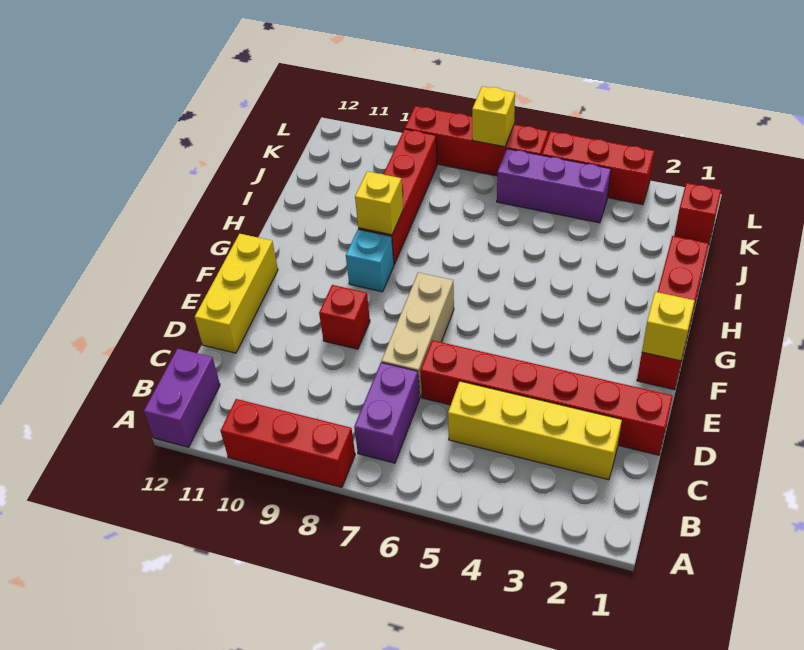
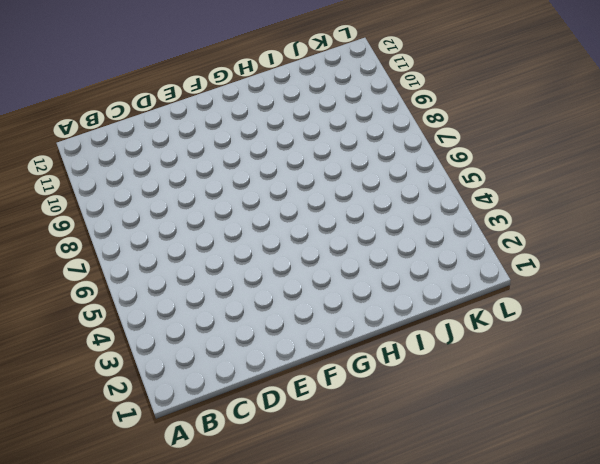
none -> red brick A8:A10 level 1
none -> purple brick A12:B12 level 1
none -> purple brick B7:C7 level 1

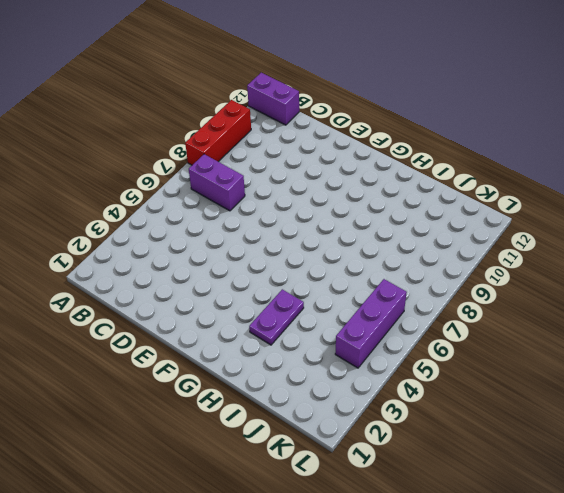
purple plate H3:H4 level 1 -> none
none -> yellow brick C2:C5 level 1
none -> red brick D1:D6 level 1
none -> tan brick D7:F7 level 1

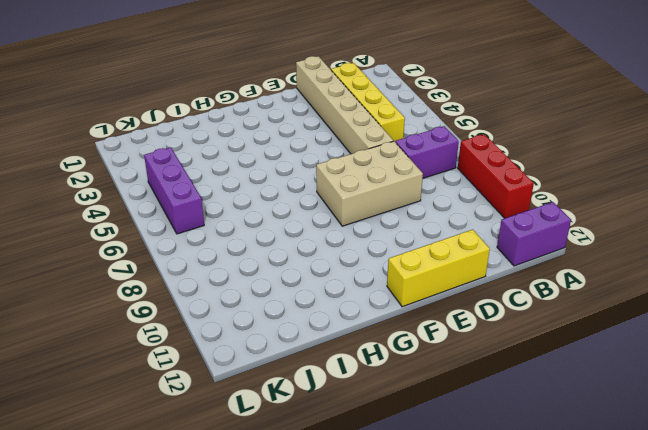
tan brick D1:D6 level 1 -> red brick D1:D6 level 1
tan brick D7:F8 level 1 -> tan brick D7:F7 level 1
none -> red brick E9 level 1
none -> red brick F1:I1 level 1
none -> cyan brick G9 level 1

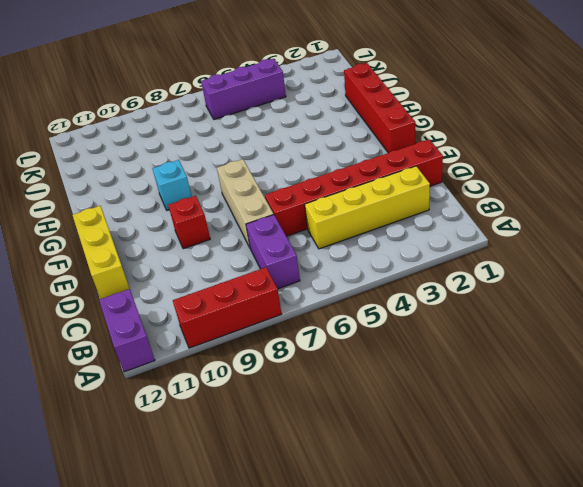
none -> red brick H9:K9 level 1
none -> red brick K1 level 1
none -> red brick L3:L5 level 1

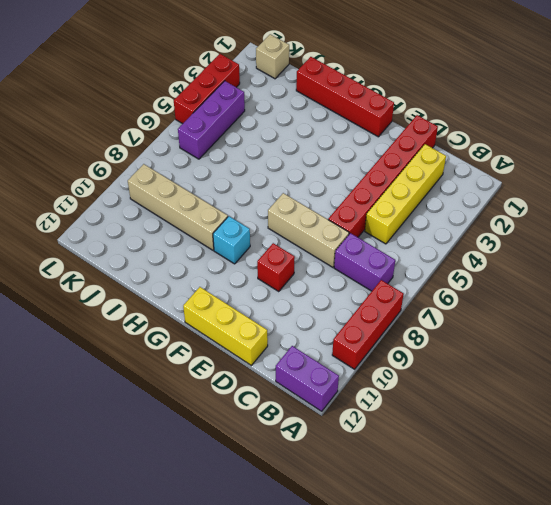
tan brick H9:K9 level 1 -> red brick H9:K9 level 1
tan brick K1 level 1 -> red brick K1 level 1
none -> red brick L6:L9 level 1
none -> yellow brick F1 level 2
none -> yellow brick H9 level 2

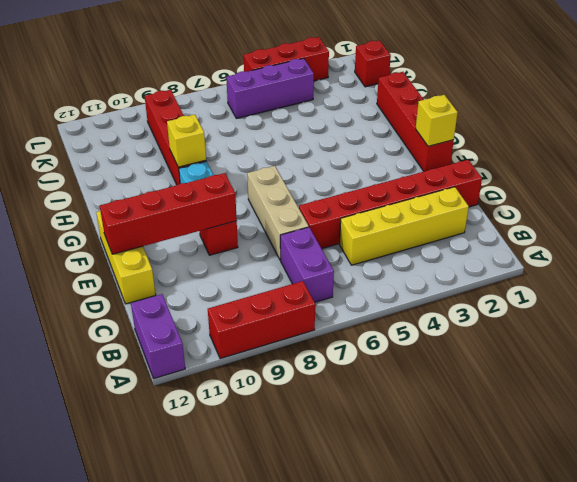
red brick E9:E12 level 2 -> red brick L6:L9 level 1
none -> yellow brick L7 level 2

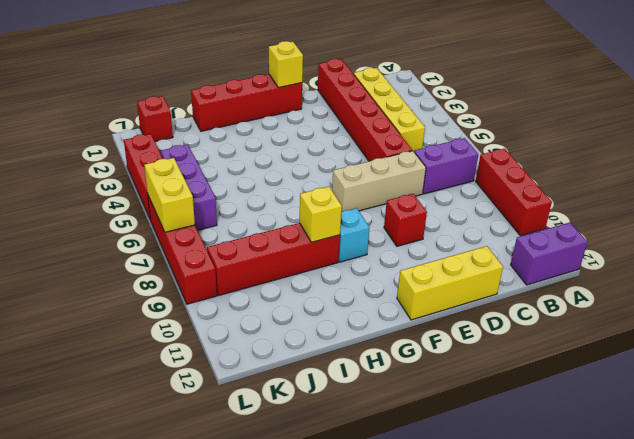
yellow brick L6:L7 level 2 -> yellow brick L7 level 2

